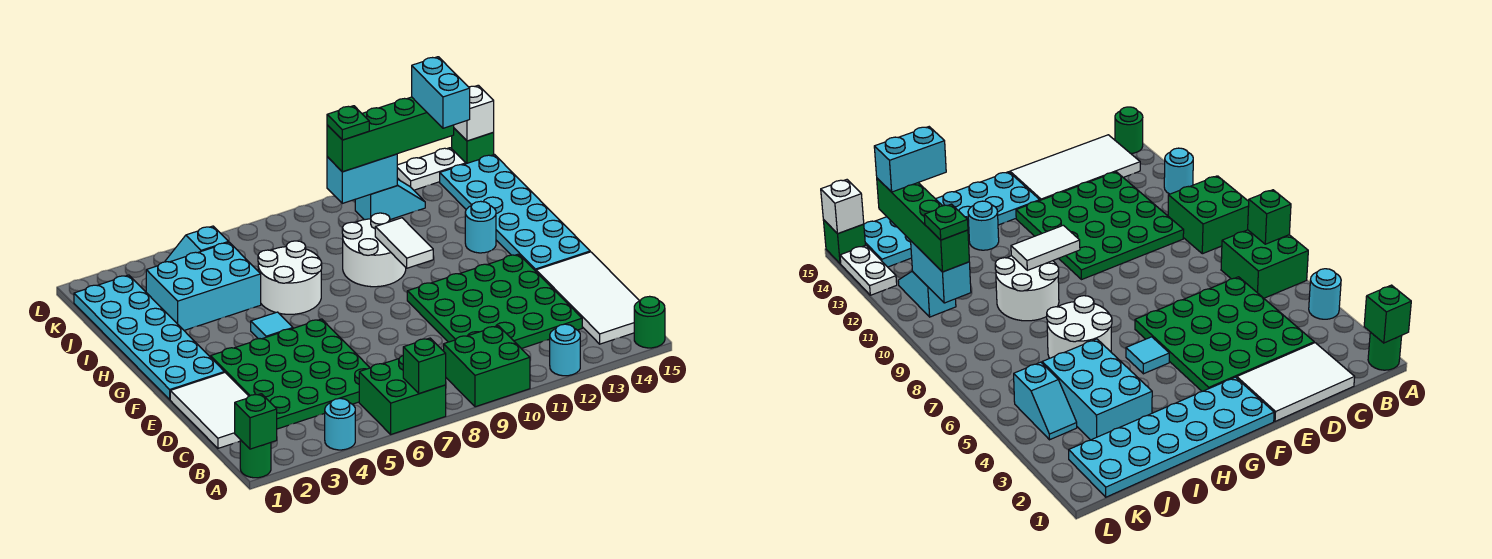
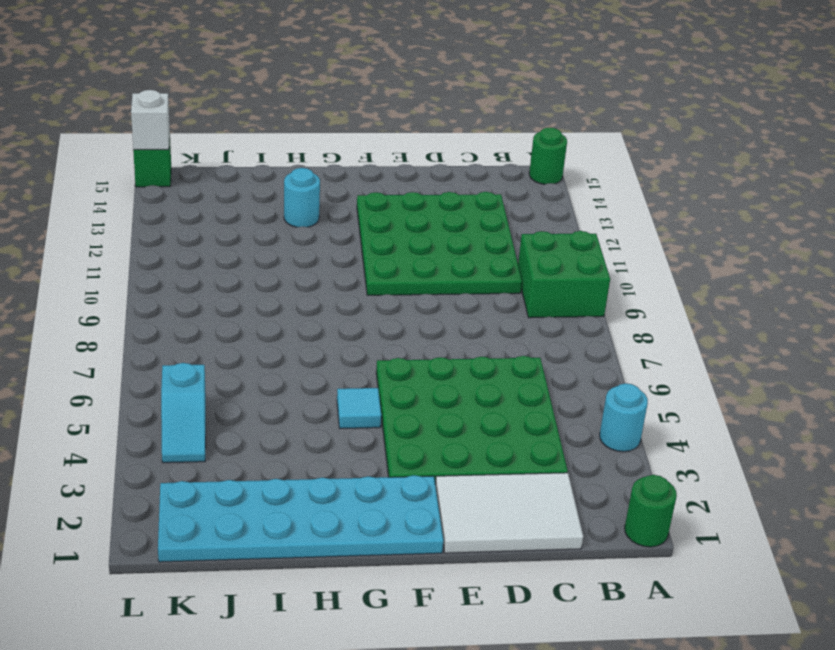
none -> green brick A6:B7 level 1
none -> cyan round brick A12 level 1
none -> white tile B14:E15 level 1

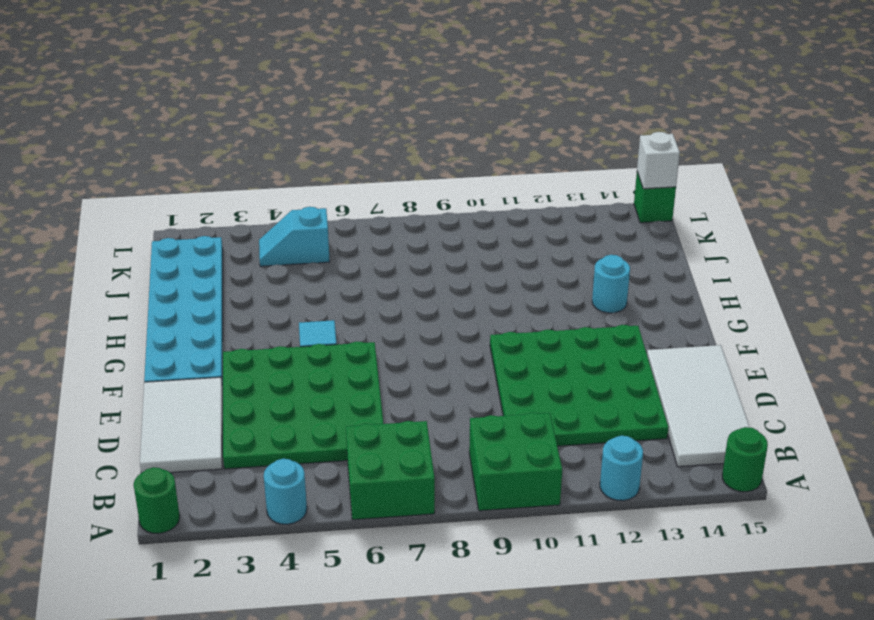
none -> cyan plate F14:K15 level 1
none -> white round brick H6:I7 level 1
none -> white round brick H9:I10 level 1

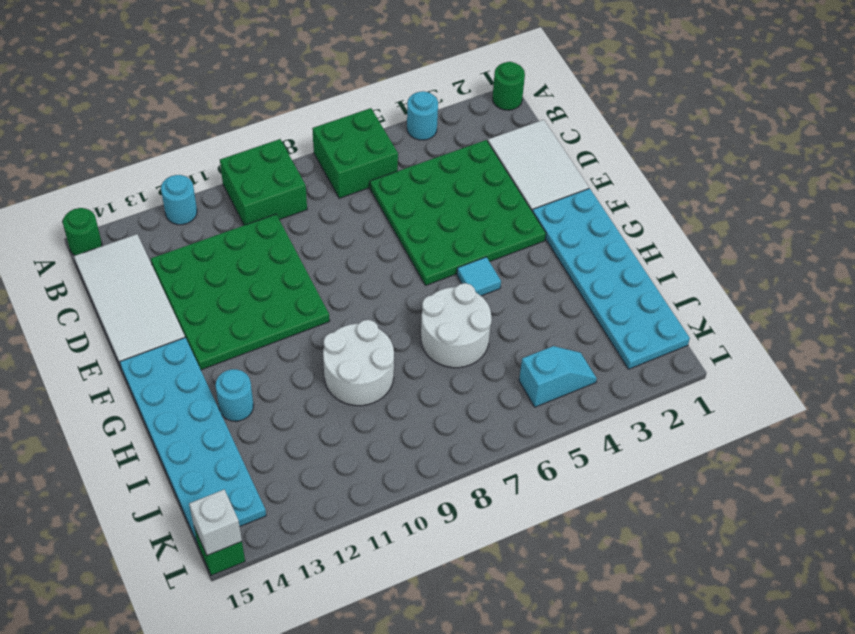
none -> cyan brick I3:J5 level 1
none -> cyan slope K11:K12 level 1 top 11
none -> white plate L13:L14 level 1

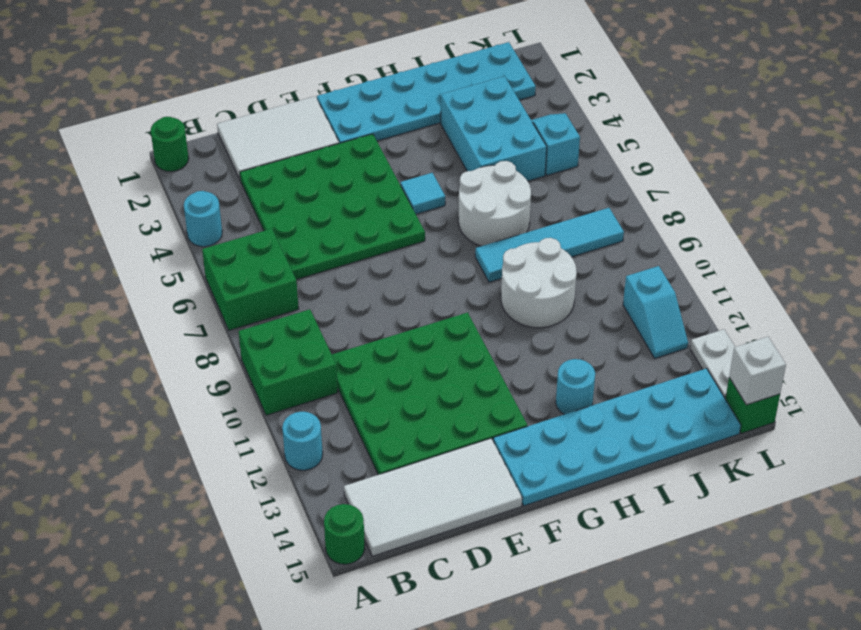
cyan tile H8:K8 level 1 -> none
none -> green brick A1 level 2
none -> green brick A7 level 2
none -> white tile G10:H10 level 2

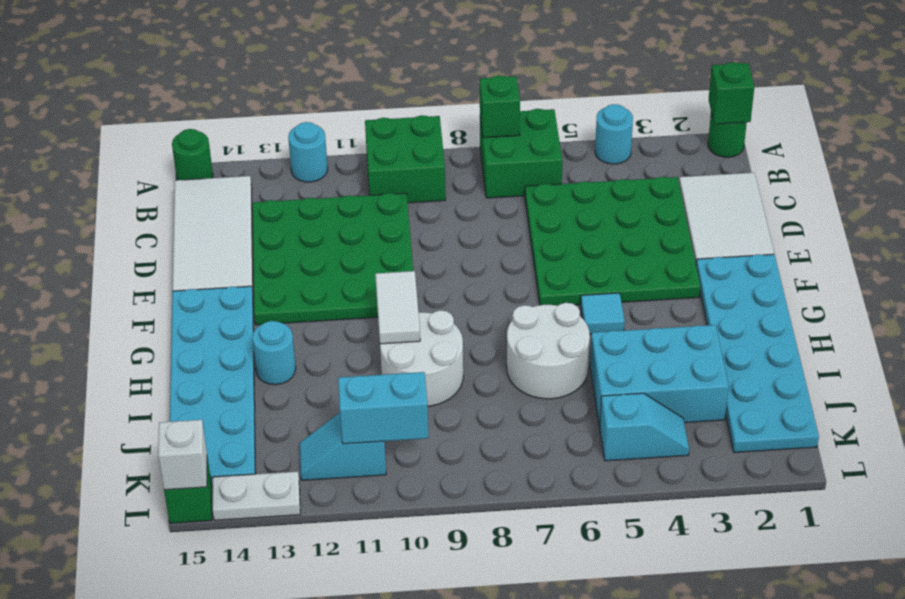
none -> green brick K10:K13 level 3
none -> cyan brick J13:K13 level 4
none -> green plate K10 level 4

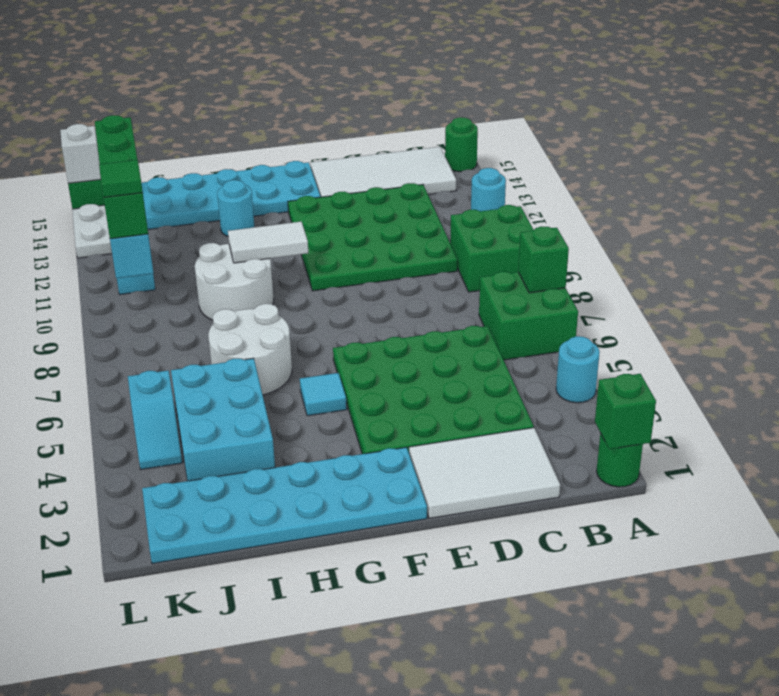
green tile K10 level 4 -> green plate K10 level 4
none -> cyan brick J13:K13 level 4

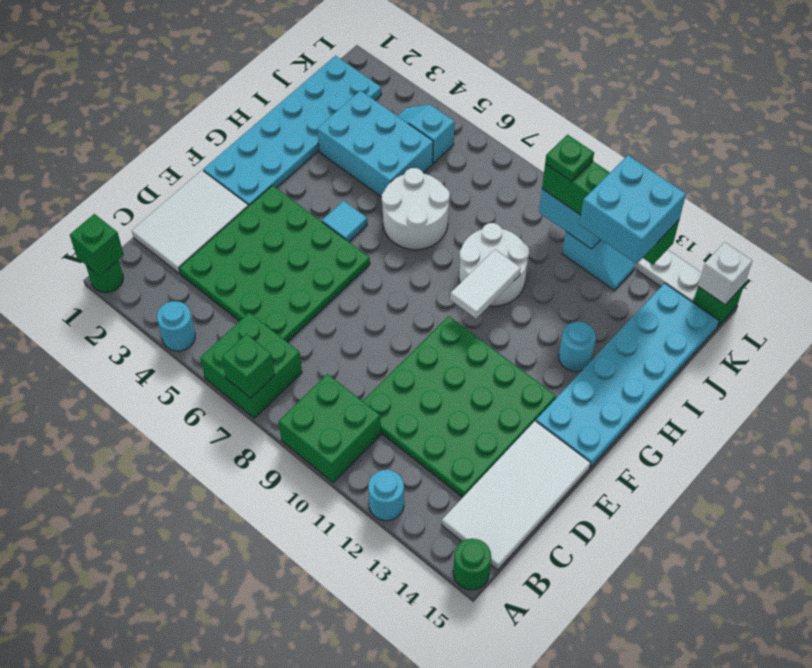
cyan brick J12:K13 level 4 -> cyan brick J13:K13 level 4

